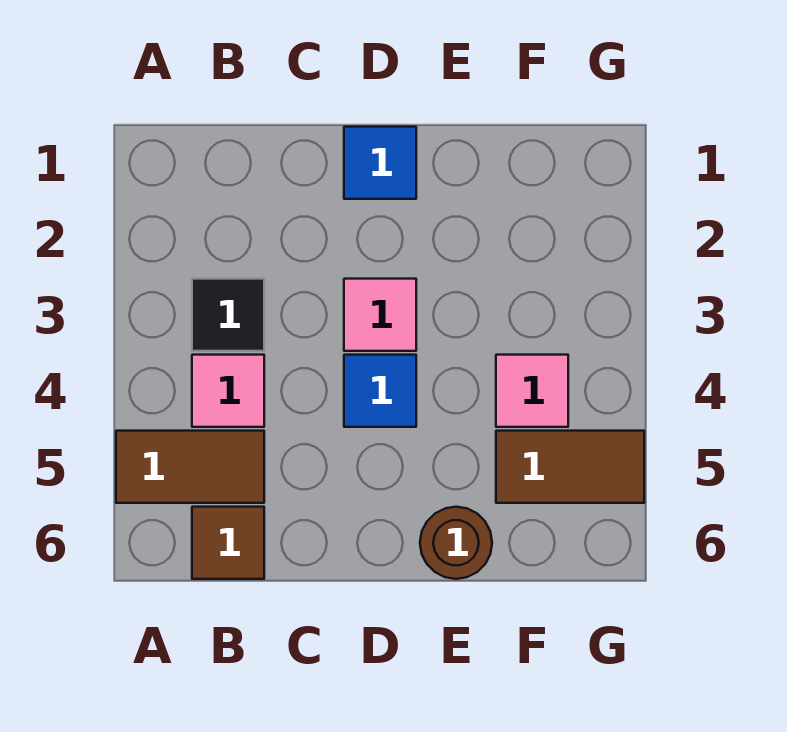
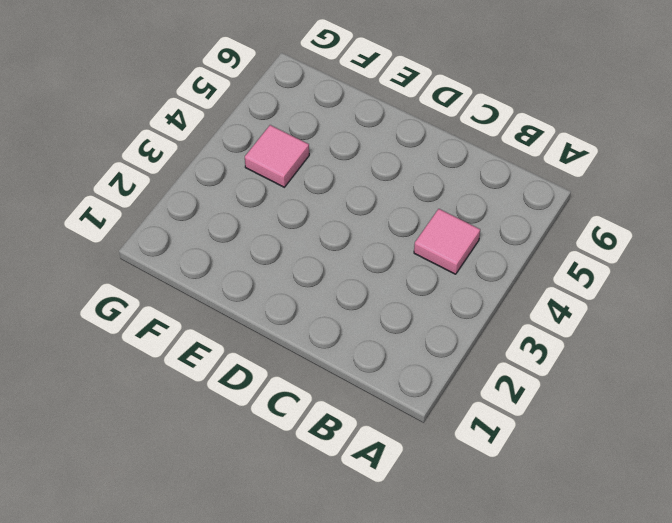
none -> brown tile A5:B5 level 1
none -> black tile B3 level 1

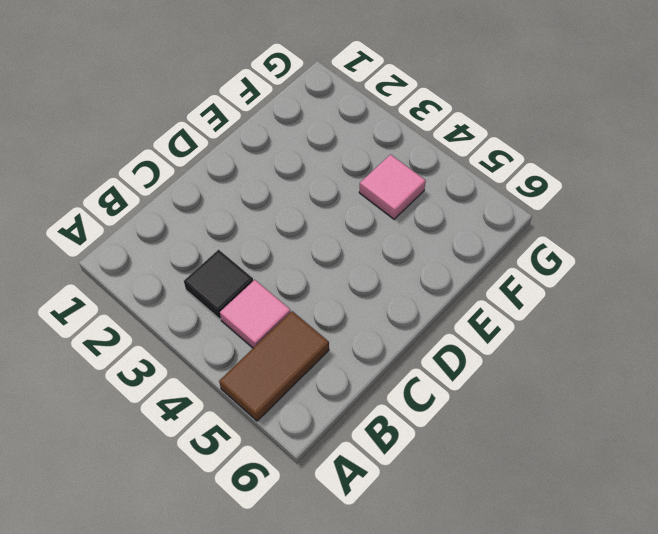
none -> brown tile B6 level 1
none -> blue tile D1 level 1

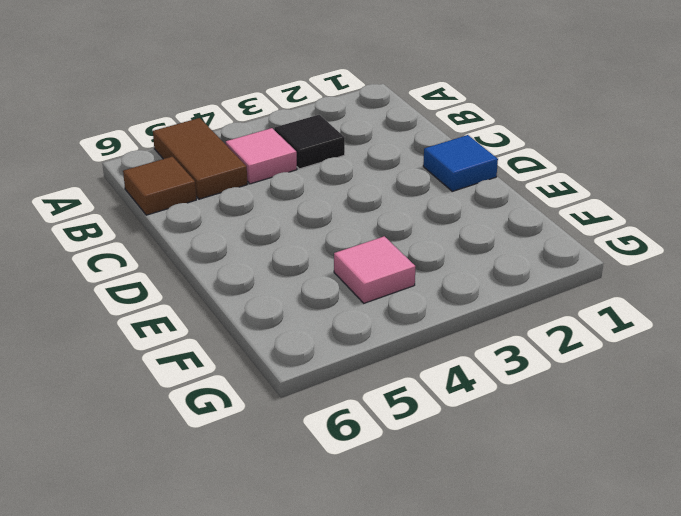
none -> pink tile D3 level 1
none -> blue tile D4 level 1

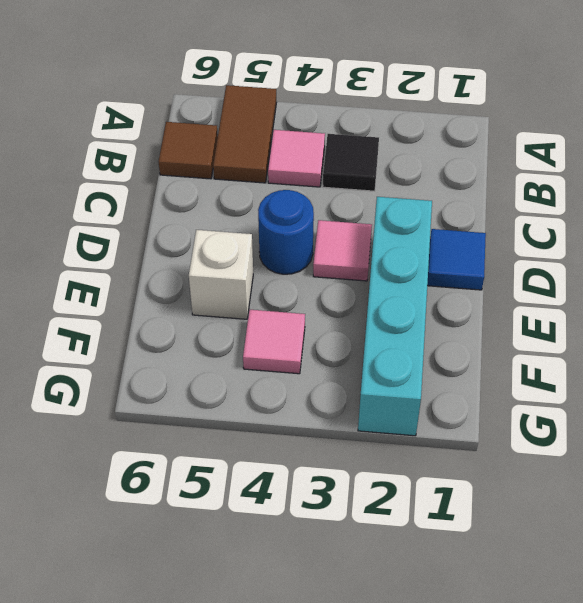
cyan brick D2:G2 level 1 -> none
blue round brick D4 level 1 -> blue tile D4 level 1
white brick E5 level 1 -> none
none -> brown round brick E6 level 1
none -> brown tile F5:G5 level 1

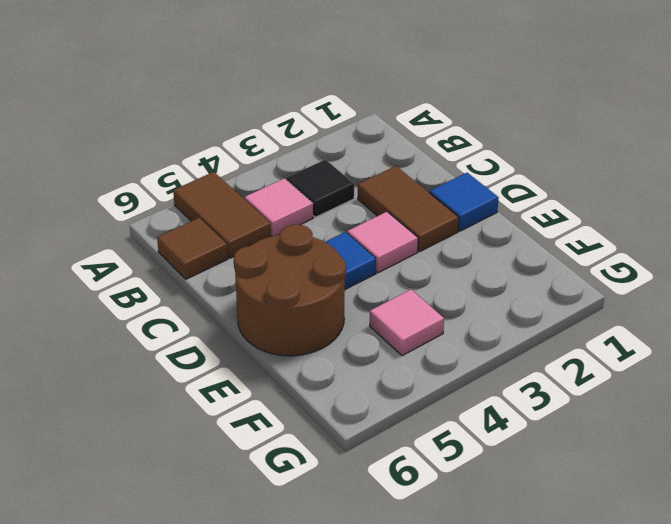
brown tile C2:D2 level 1 -> brown tile F5:G5 level 1
brown round brick D5:E6 level 1 -> brown round brick E6 level 1

